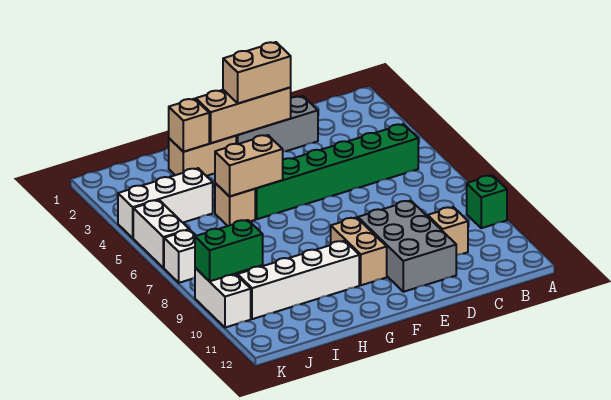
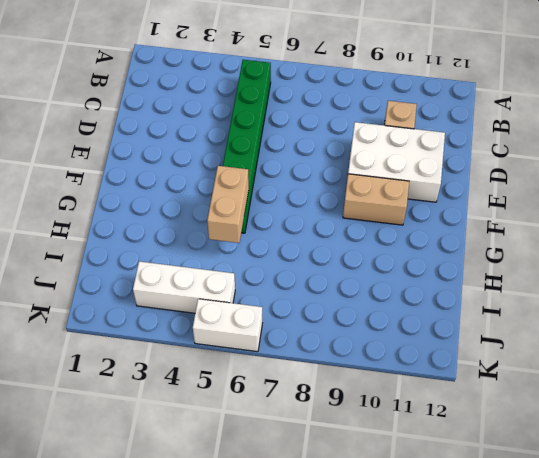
white brick D9:E11 level 1 -> grey brick D9:E11 level 1
white brick J3:J5 level 1 -> white brick I4:K4 level 1
none -> green brick A9 level 1
none -> grey brick D2:F2 level 1
none -> tan brick G2:H2 level 1

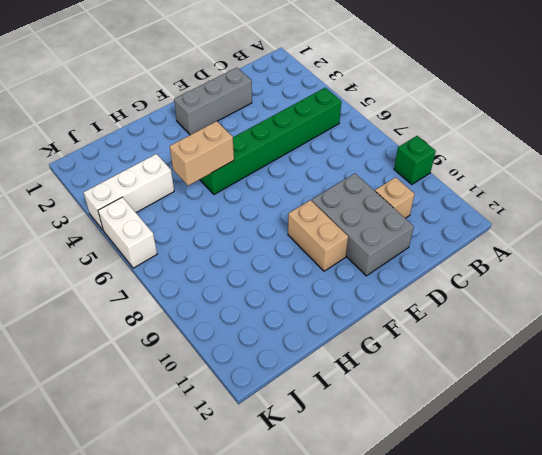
none -> tan brick G2:H2 level 1
none -> white brick G10:J10 level 1
none -> tan brick H5 level 1

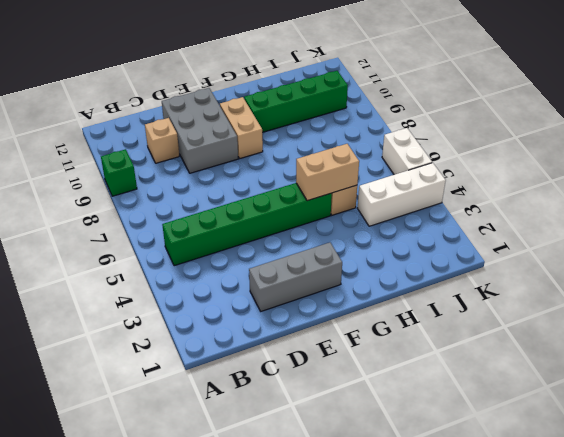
green brick G10:J10 level 1 -> white brick G10:J10 level 1
none -> tan brick G2:H2 level 1
none -> white brick K7 level 1
none -> white brick K9:K10 level 1

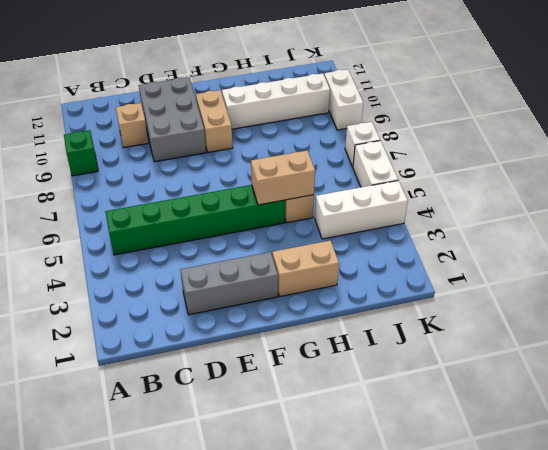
none -> tan brick E2:G2 level 2
none -> tan brick H2 level 2
none -> green brick J9:K9 level 2

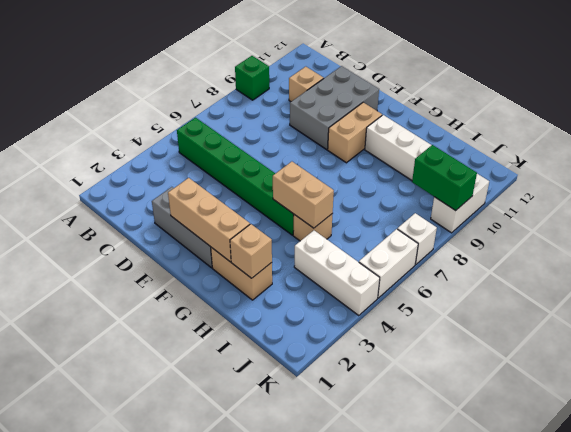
none -> tan brick E2:F2 level 3

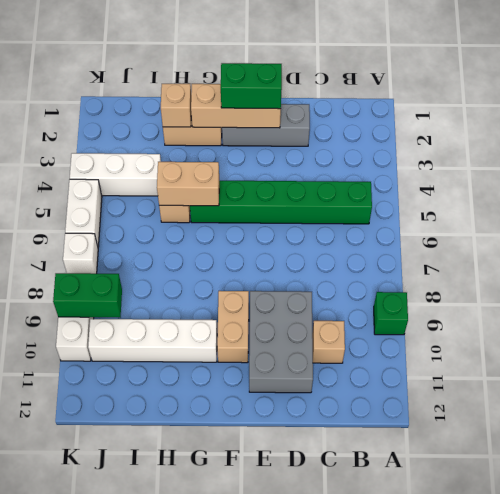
green brick E2:F2 level 3 -> tan brick E2:F2 level 3

